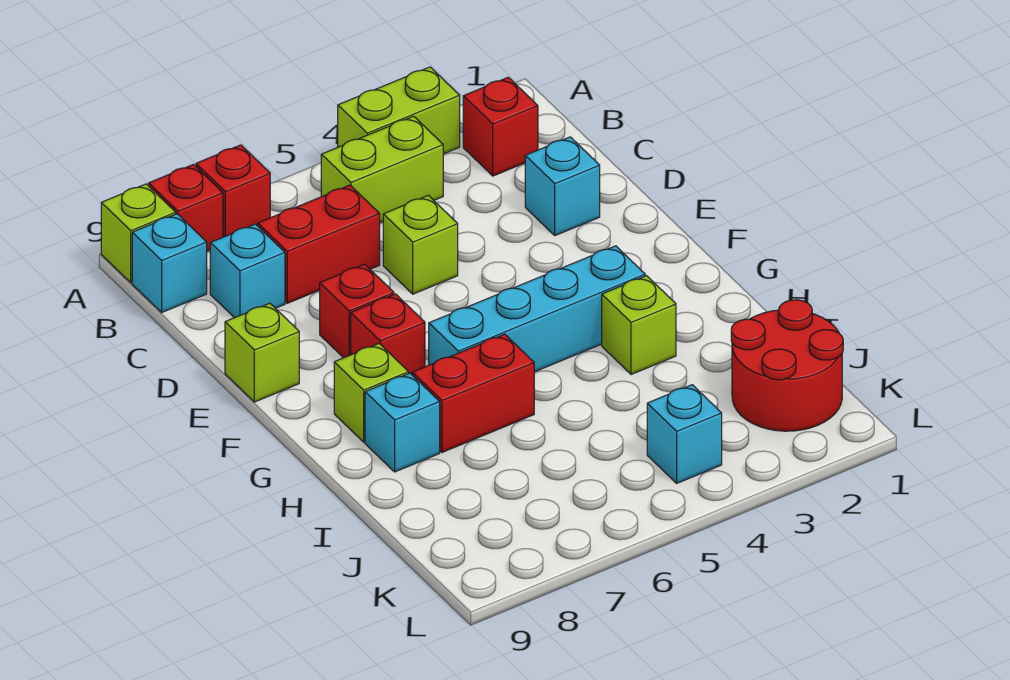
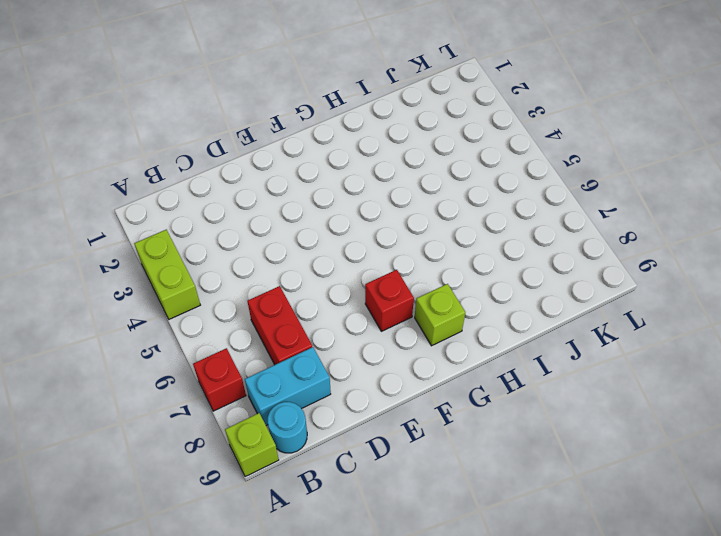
cyan brick B8:C8 level 1 -> cyan brick C8 level 1
cyan round brick B9 level 1 -> cyan brick B9 level 1
none -> red brick A8 level 1
none -> red brick B2 level 1
none -> lime brick B4:B5 level 1

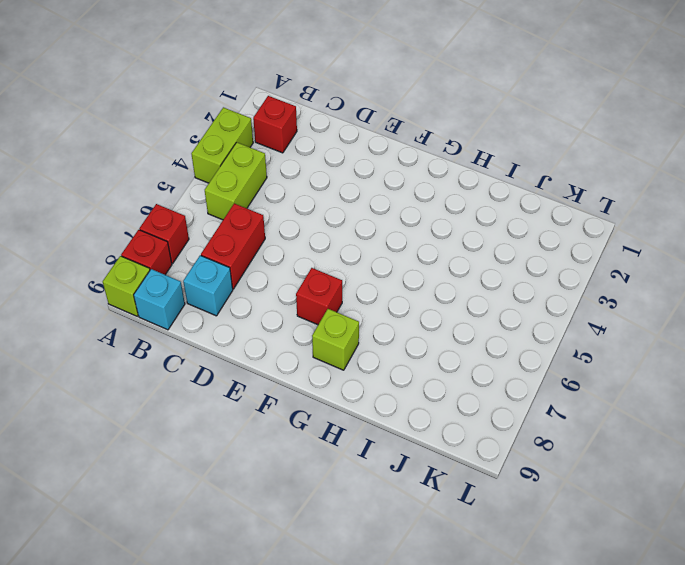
none -> cyan brick D2 level 1
none -> lime brick D5 level 1
none -> red brick E7 level 1

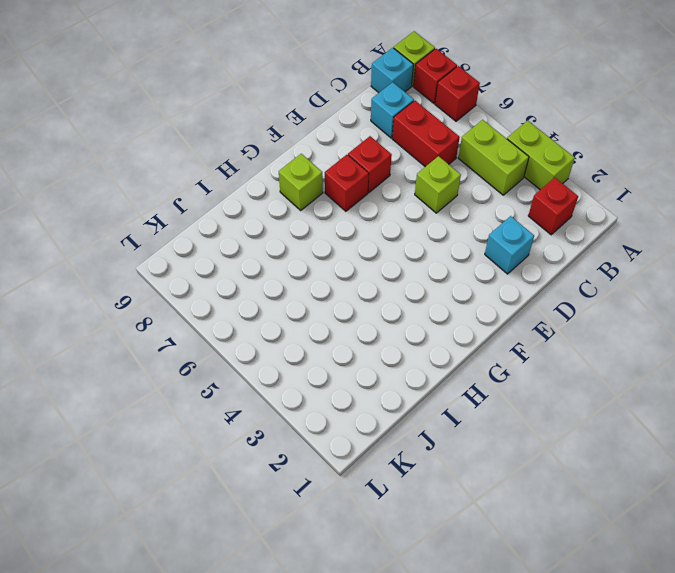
none -> lime brick E9 level 1
none -> cyan brick G3:G6 level 1
none -> lime brick H3 level 1

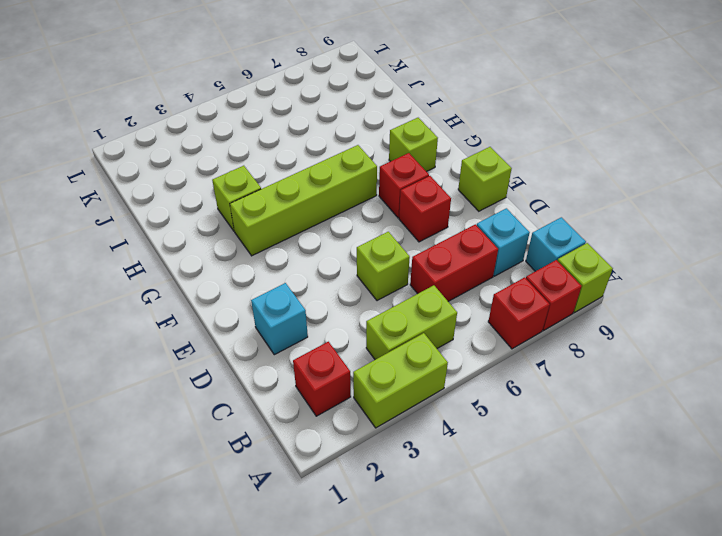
lime brick G3:G6 level 1 -> cyan brick G3:G6 level 1
none -> red brick H6:H7 level 1
none -> cyan brick H8 level 1
none -> red round brick J1:K2 level 1

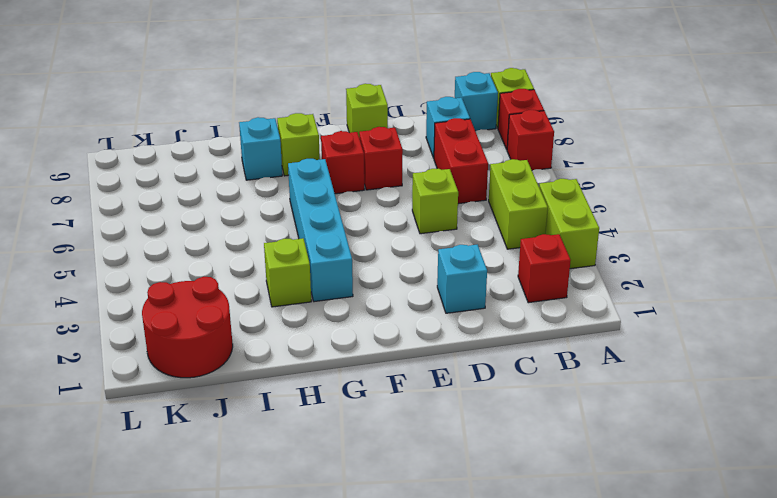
none -> red brick H6:H7 level 1
none -> cyan brick K4 level 1

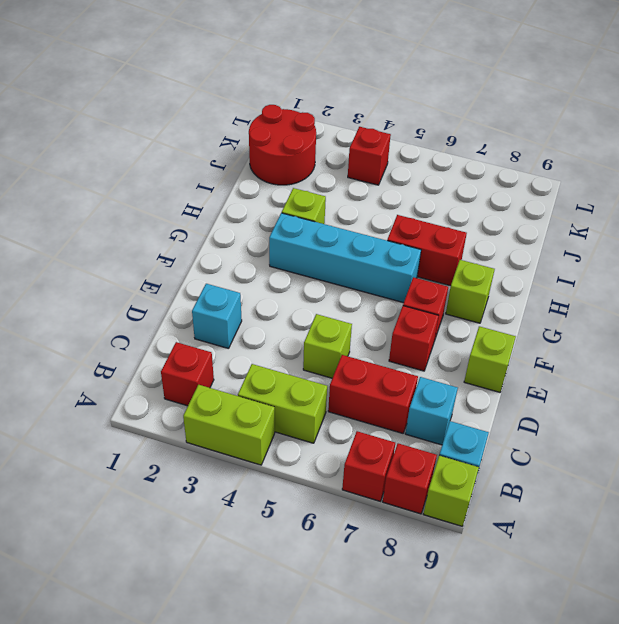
red brick K4 level 1 -> cyan brick K4 level 1
none -> cyan brick H8 level 1

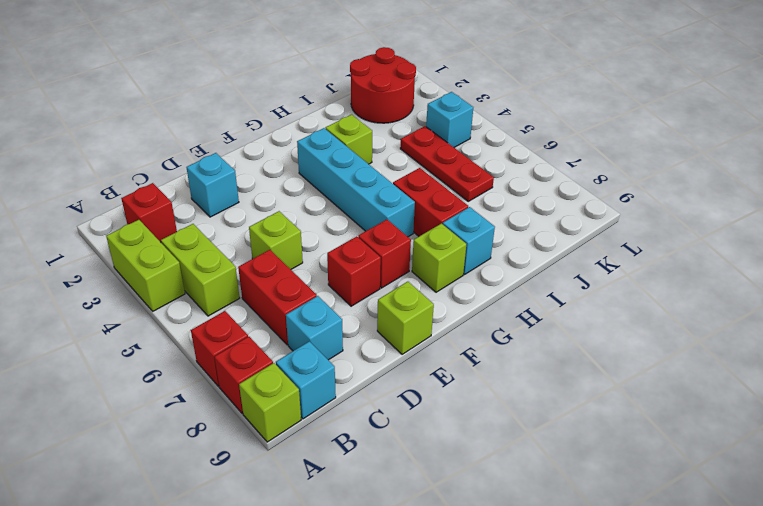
red plate J4:J6 level 1 -> none

